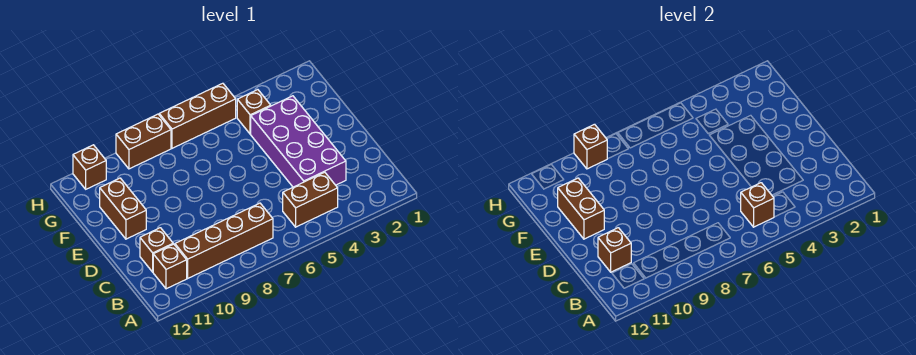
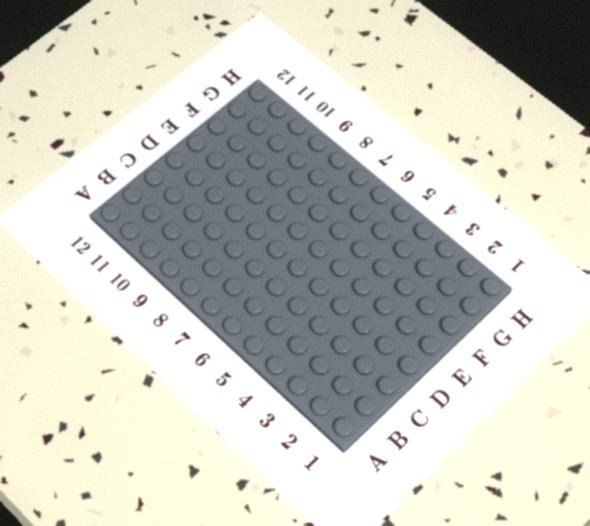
none -> brown brick B4:B5 level 1
none -> brown brick B7:B10 level 1
none -> brown brick B11 level 1

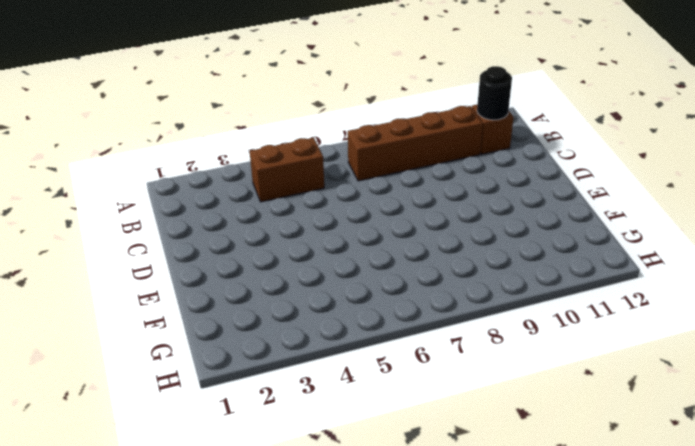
black round brick B11 level 2 -> none
none -> purple brick C3:F4 level 1
none -> brown brick C11 level 1
none -> brown brick E11:F11 level 1

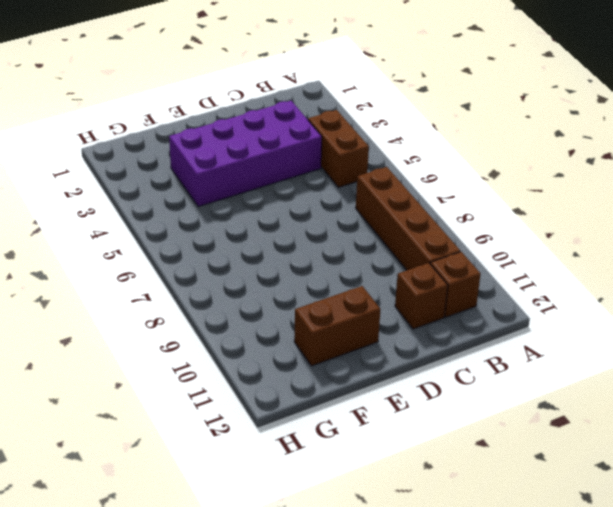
none -> brown brick G4 level 1
none -> brown brick H5:H7 level 1
none -> brown brick H8:H9 level 1

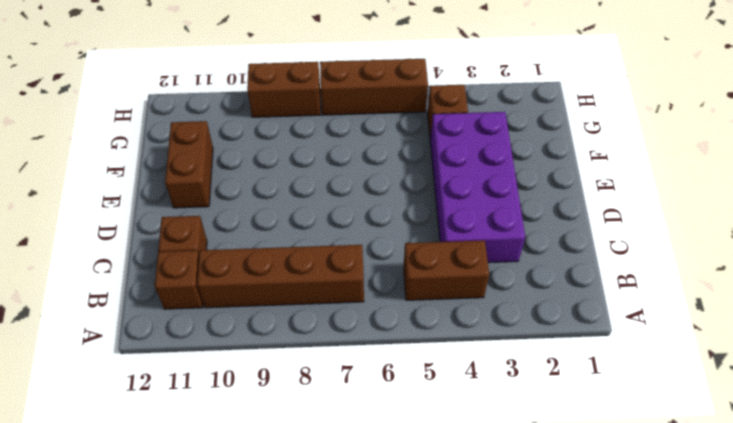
none -> brown brick H11 level 1
none -> brown brick B5 level 2
none -> brown brick C11 level 2

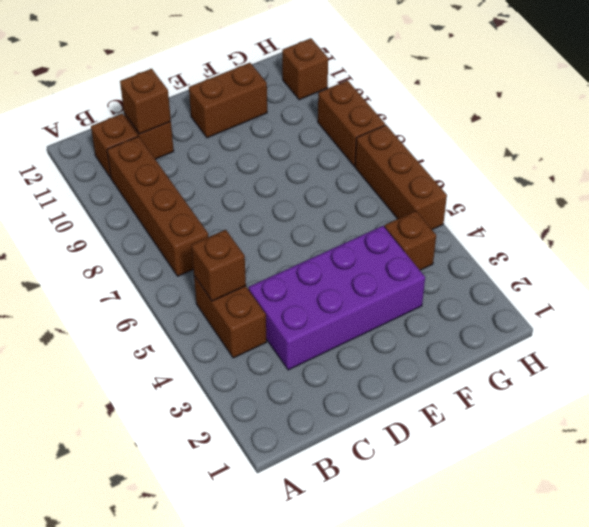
none -> brown brick E11:F11 level 2
none -> brown brick H9 level 2

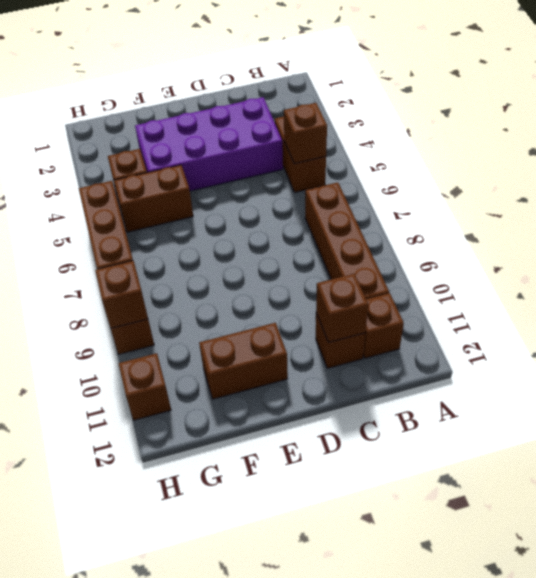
brown brick F5:G5 level 1 -> brown brick E11:F11 level 2

